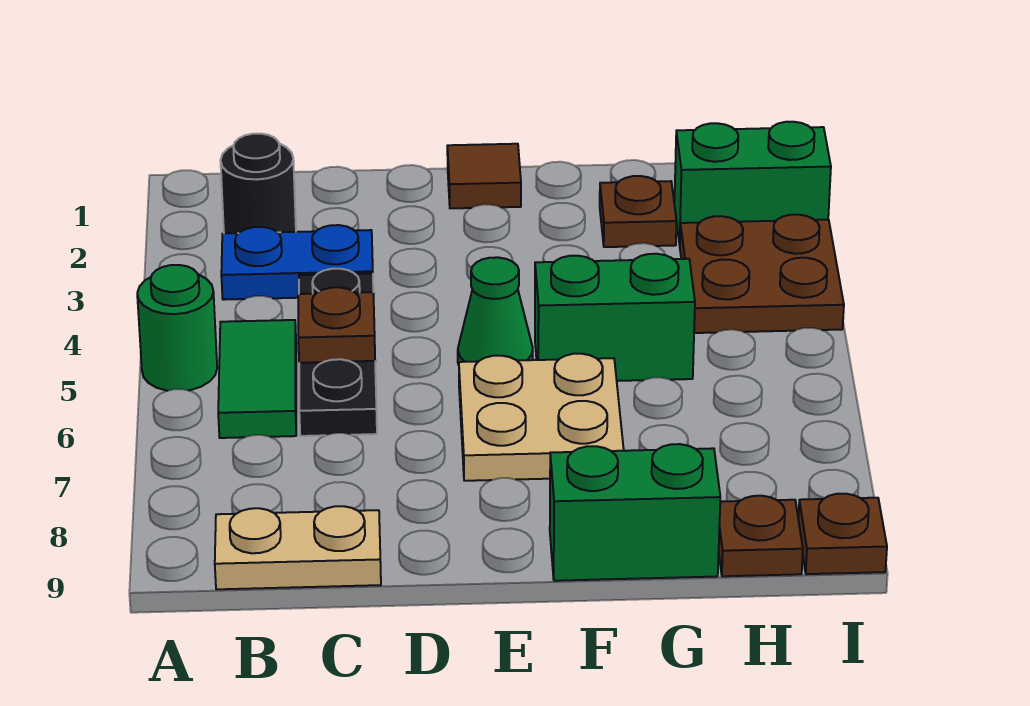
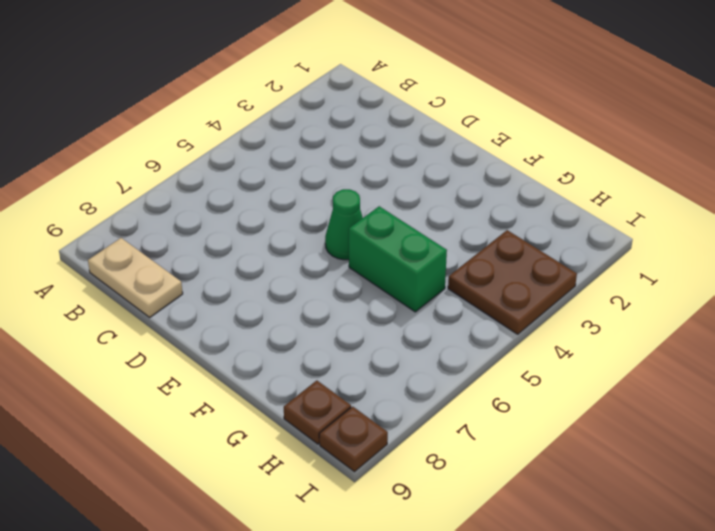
none -> green round brick A5 level 1
none -> black round brick B2 level 1
none -> blue plate B3:C3 level 1

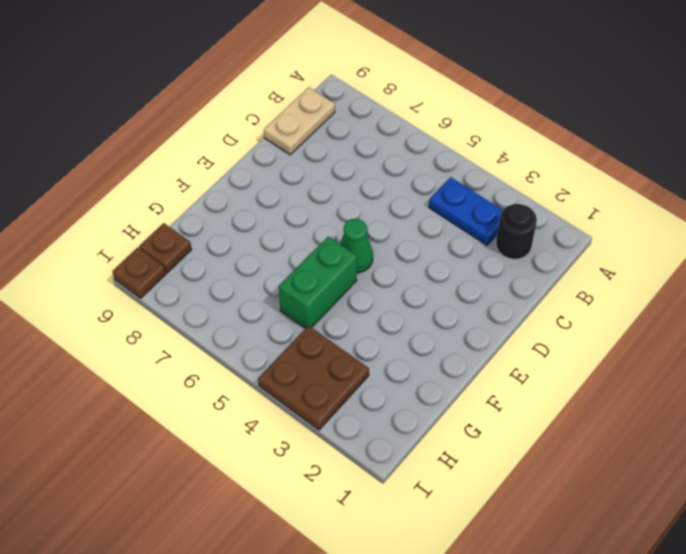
blue plate B3:B4 level 1 -> blue plate B3:C3 level 1
none -> green round brick A5 level 1
none -> green tile B5:B6 level 1
none -> black plate C4:C6 level 1

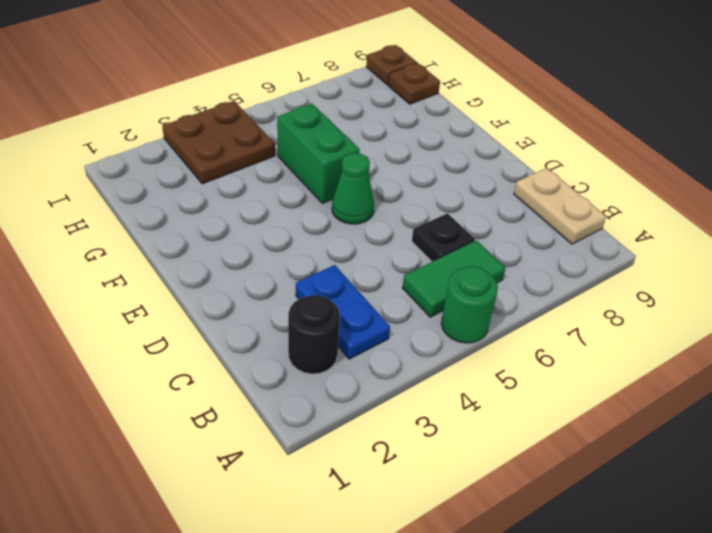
black plate C6 level 1 -> black plate C4:C6 level 1
none -> brown tile E1 level 1
none -> tan plate E6:F7 level 1
none -> green brick F9:G9 level 1

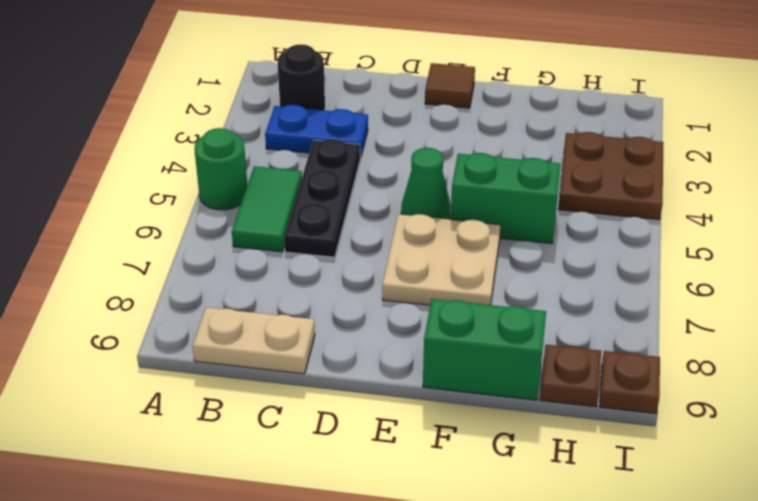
none -> brown plate G2 level 1
none -> green brick H2:I2 level 1
none -> brown plate C5 level 2

